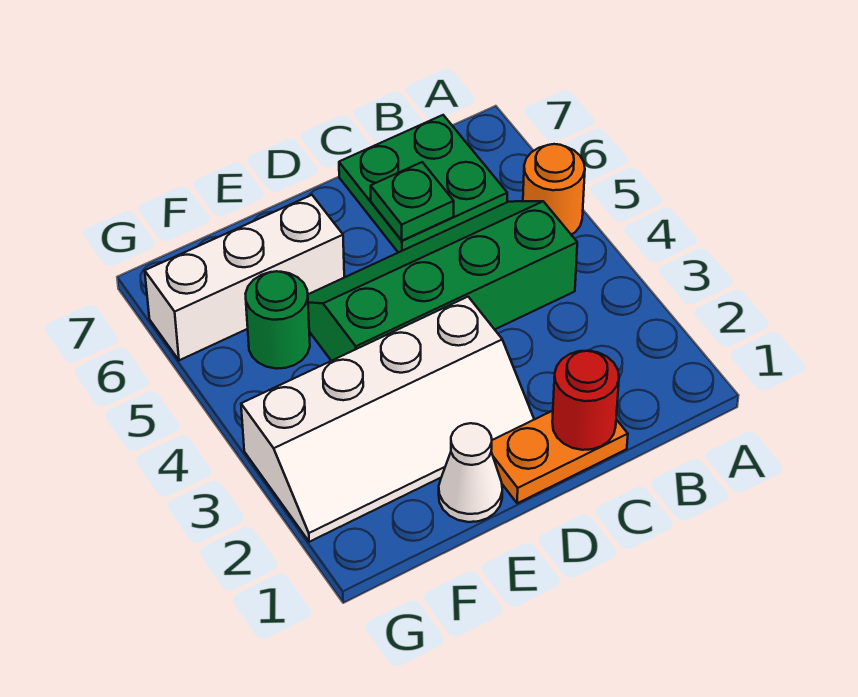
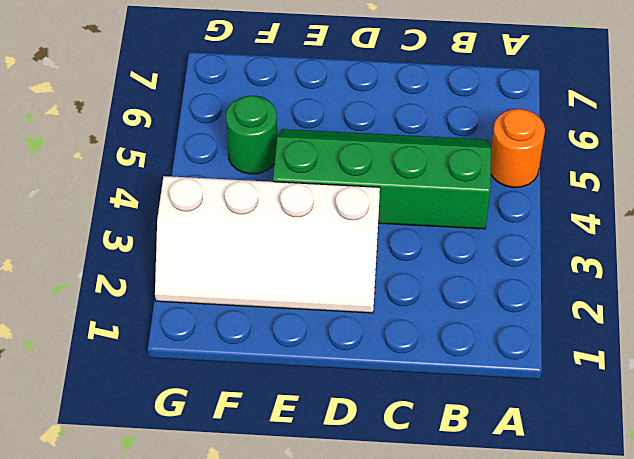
none -> green plate B6:C7 level 1
none -> orange plate C1:D1 level 1

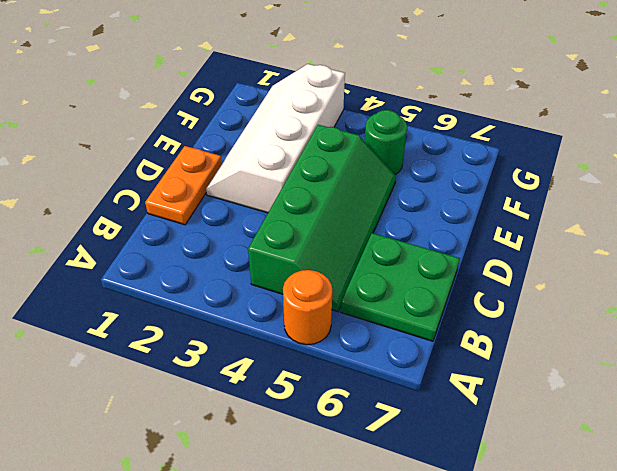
none -> white cone E1 level 1
none -> white brick E6:G6 level 1

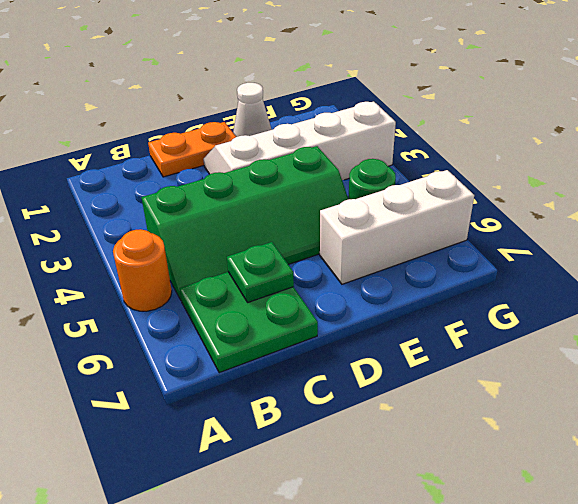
none -> red round brick C1 level 2

